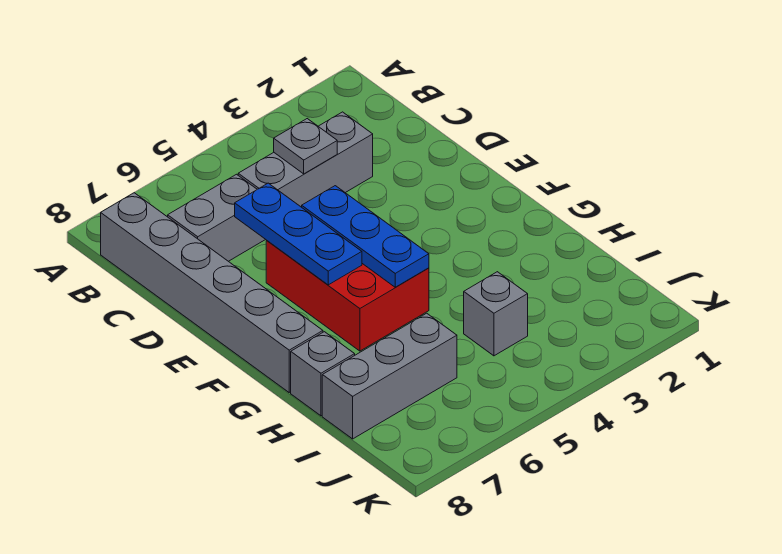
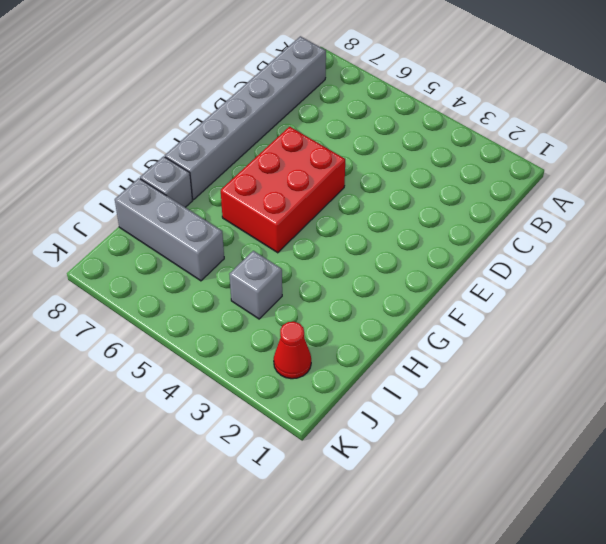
red cone J2 level 1 -> none
none -> grey brick C3:C5 level 1
none -> grey brick C6:C7 level 1

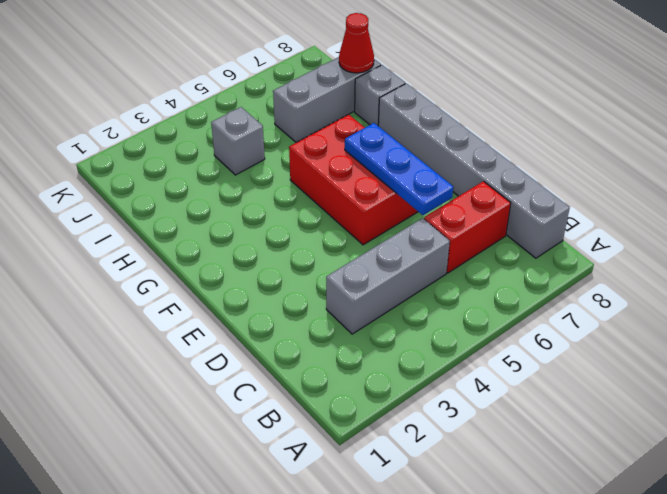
red brick C6:C7 level 1 -> grey brick C6:C7 level 1
red cone I8 level 2 -> none
none -> grey plate C4 level 2
none -> blue plate E5:G5 level 2

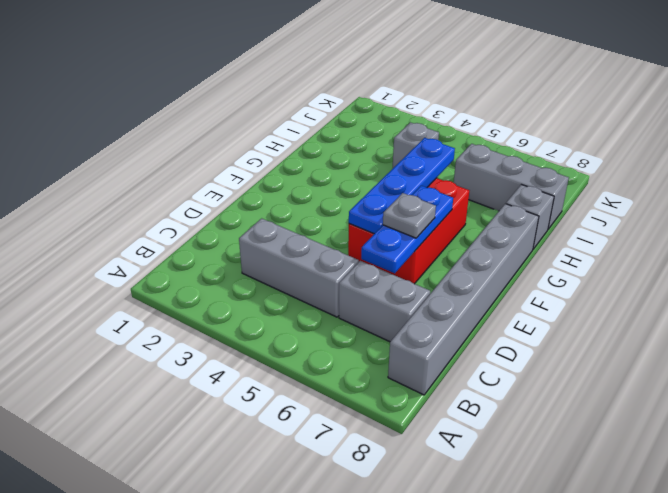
blue plate E5:H5 level 2 -> blue plate E5:G5 level 2
grey plate E6 level 3 -> grey plate C4 level 2

